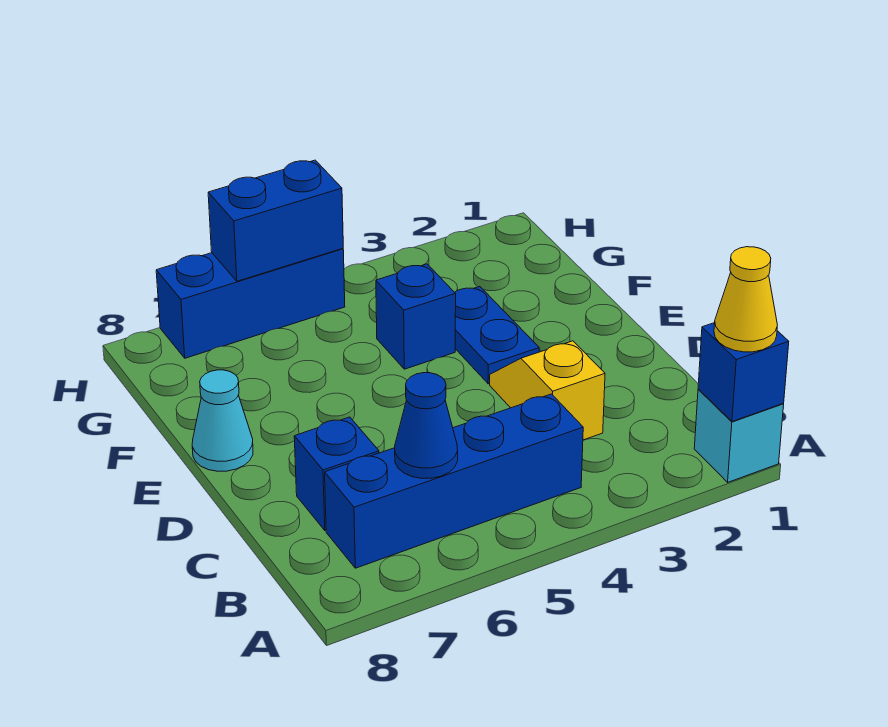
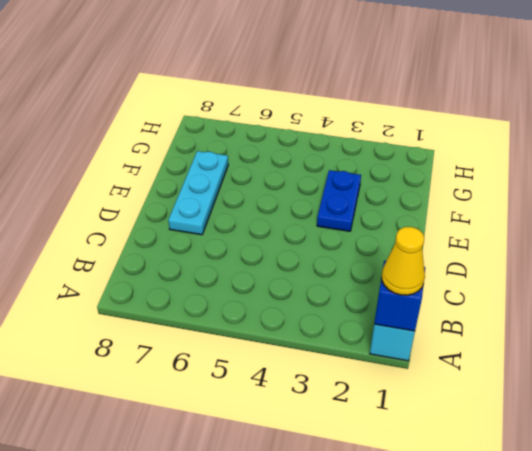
cyan plate D7:F7 level 1 -> none
none -> blue brick B4:B7 level 1
none -> yellow slope C3:D3 level 1 top C
none -> blue brick C7 level 1

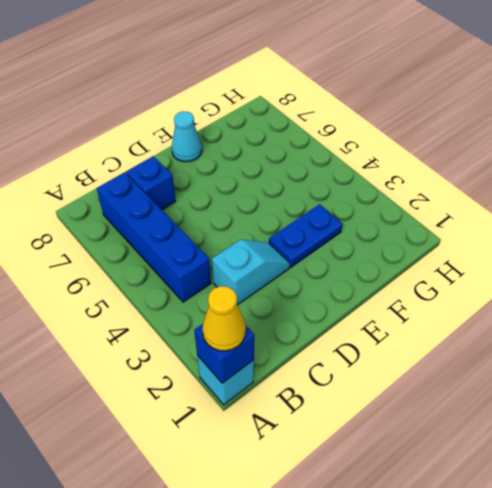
cyan slope C3:D3 level 1 top C -> yellow slope C3:D3 level 1 top C
none -> blue brick F4 level 1
none -> blue brick H5:H7 level 1
none -> blue cone B6 level 2

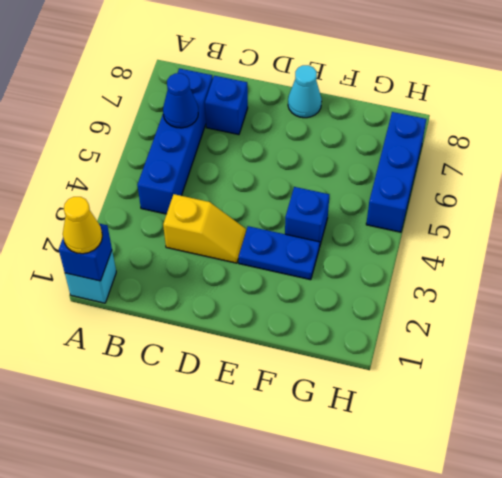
none -> blue brick H5:H6 level 2

